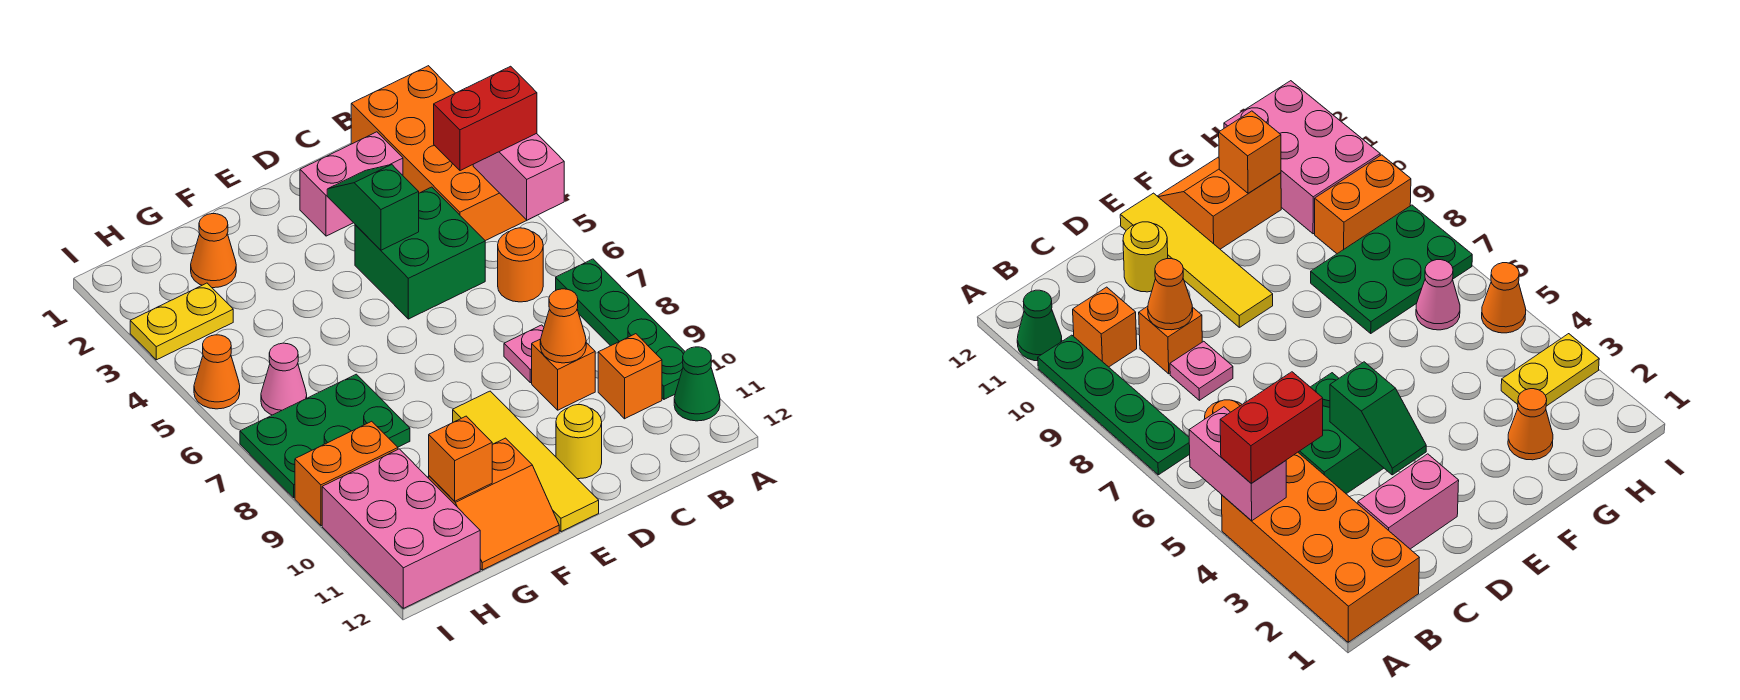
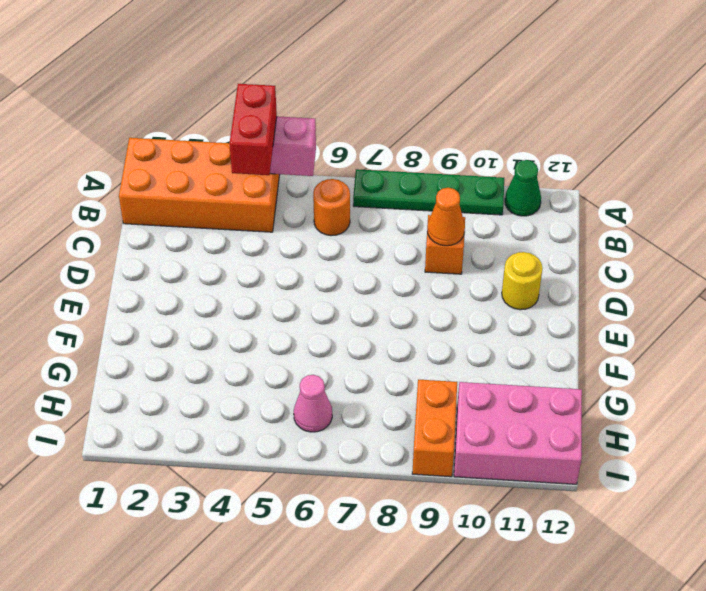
none -> orange brick B10 level 1
none -> pink brick C2:D2 level 1
none -> green brick C4:D5 level 1

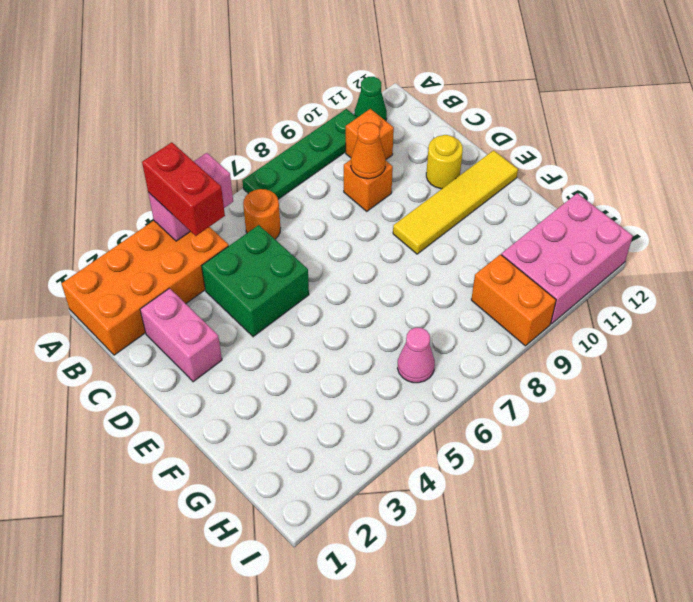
none -> pink plate C8 level 1
none -> orange slope F11:G12 level 1 top 11
none -> orange cone G2 level 1

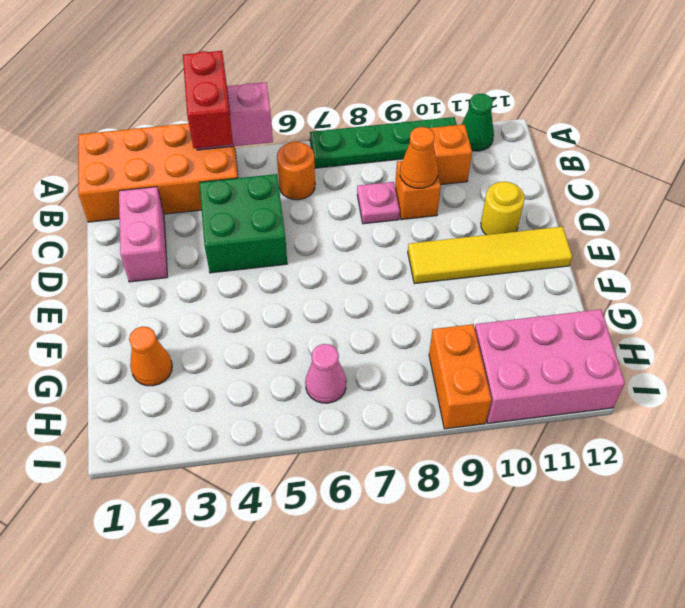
none -> orange slope F11:G12 level 1 top 11
none -> green plate G7:I8 level 1
none -> yellow plate H3:I3 level 1

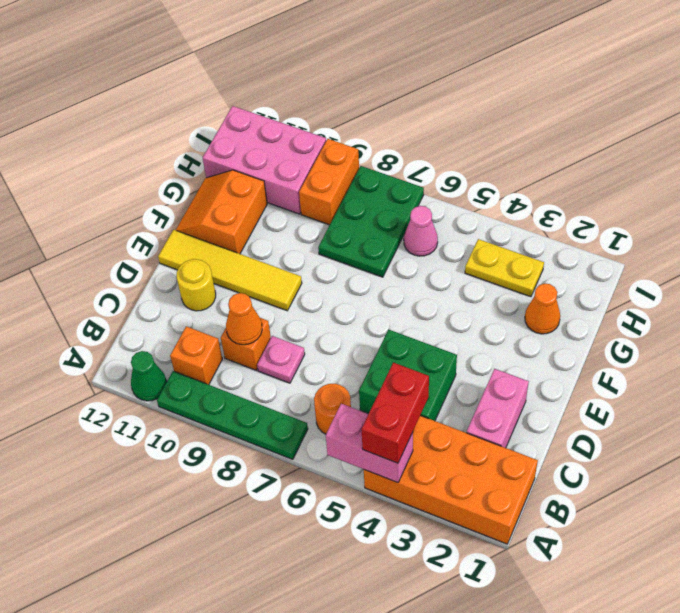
yellow plate H3:H4 level 1 -> yellow plate H3:I3 level 1
none -> orange cone I5 level 1
none -> green slope D3:D4 level 2 top 4
none -> orange brick G11 level 2

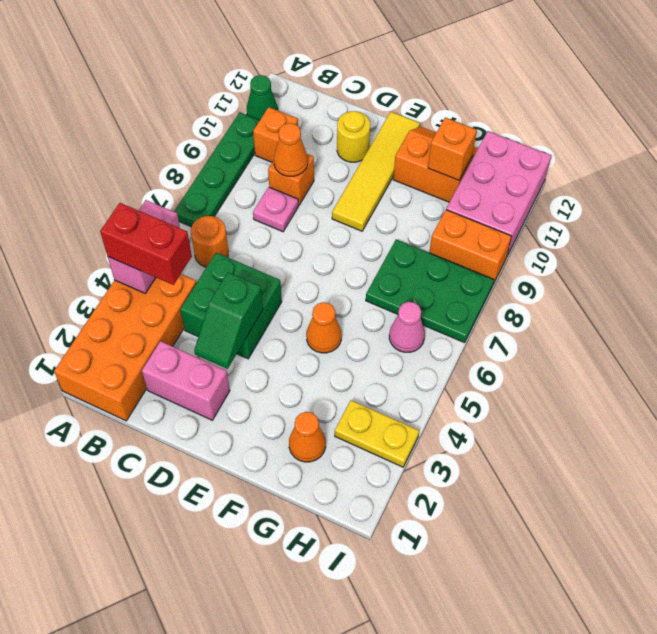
orange cone F5 level 1 -> orange cone I5 level 1

